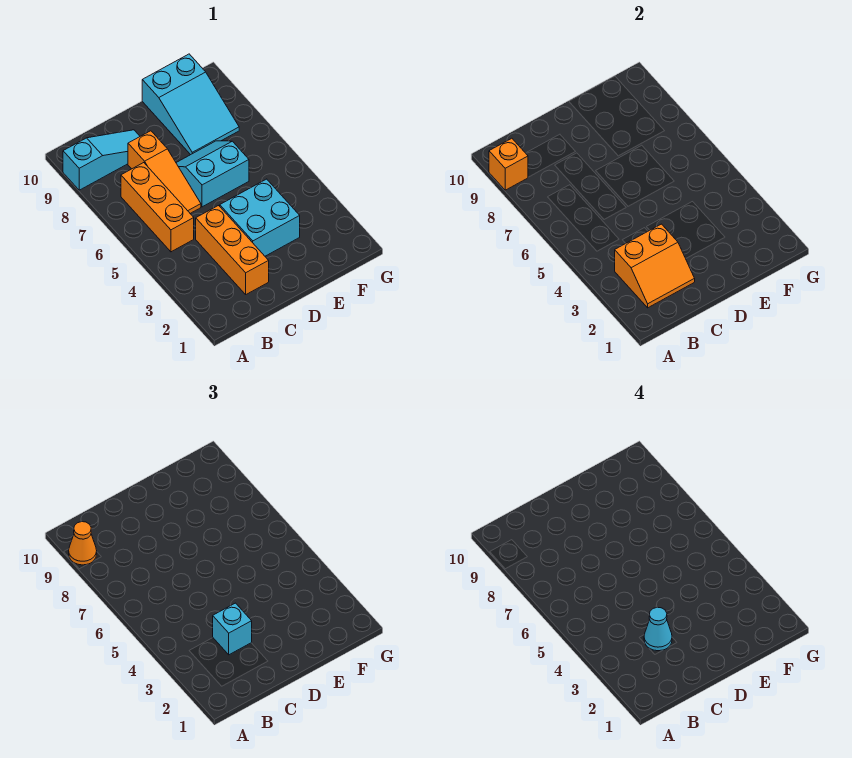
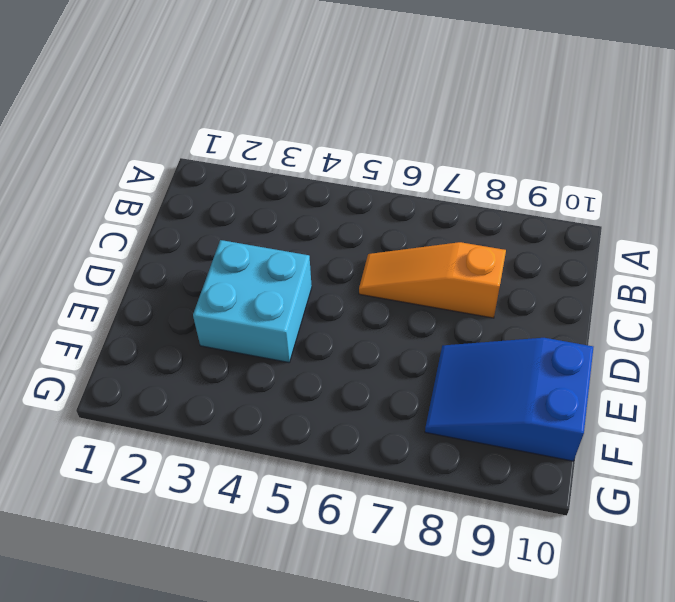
blue slope E8:F10 level 1 top 10 -> cyan slope E8:F10 level 1 top 10
none -> cyan slope A9:C9 level 1 top A
none -> orange brick B5:B7 level 1
none -> orange brick C2:C4 level 1

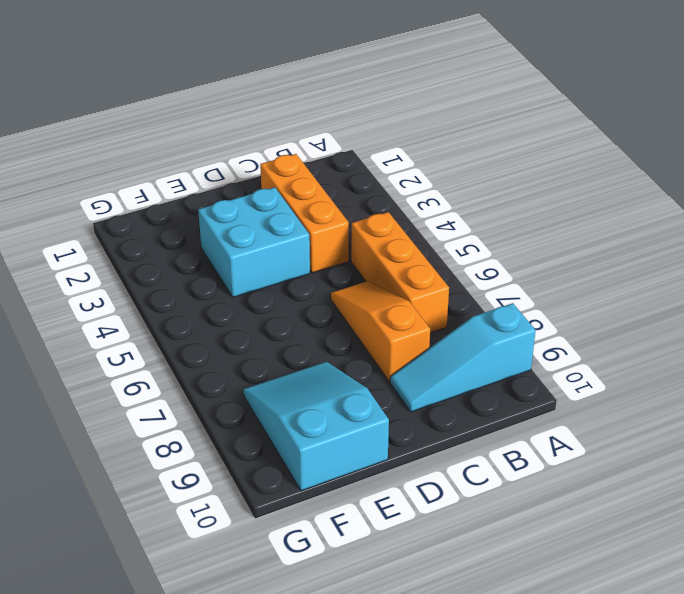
none -> cyan slope D6:E7 level 1 top 6
none -> orange brick A9 level 2
none -> orange slope B2:C3 level 2 top 3

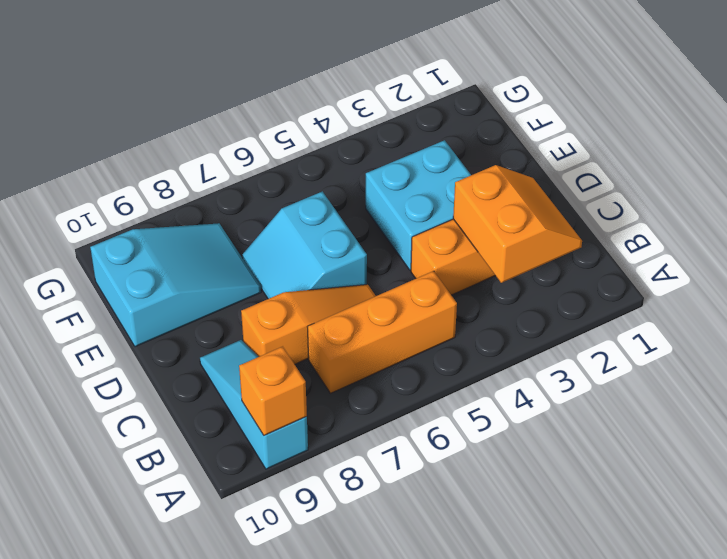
none -> orange cone A9 level 3
none -> cyan brick C3 level 3
none -> cyan cone C3 level 4

